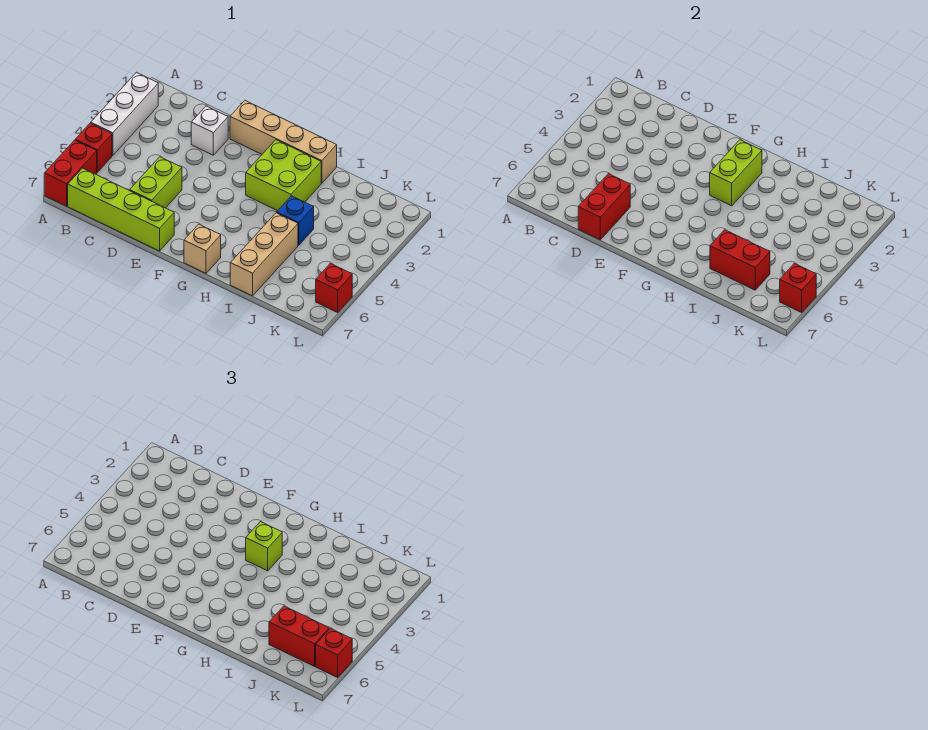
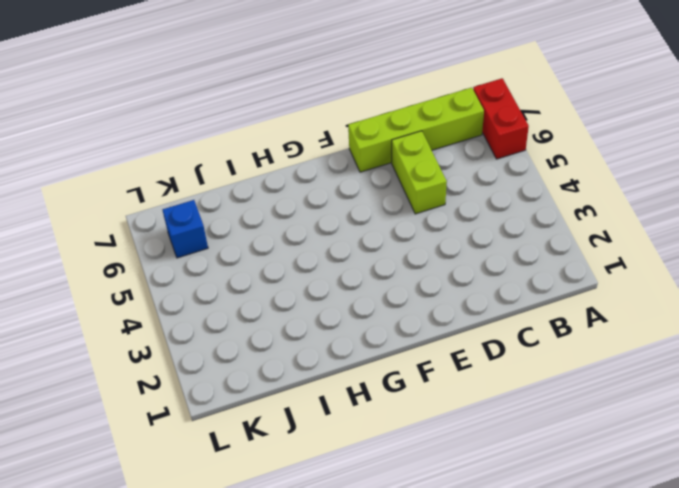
blue brick K6 level 1 -> blue brick I4 level 1
none -> white brick A2:A4 level 1
none -> red brick A5 level 1
none -> white brick D2 level 1

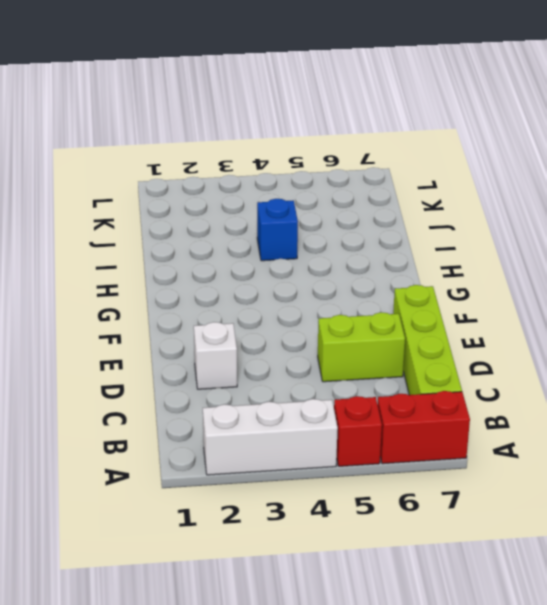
none -> tan brick E1:H1 level 1
none -> lime brick G2:H3 level 1
none -> tan brick G7 level 1

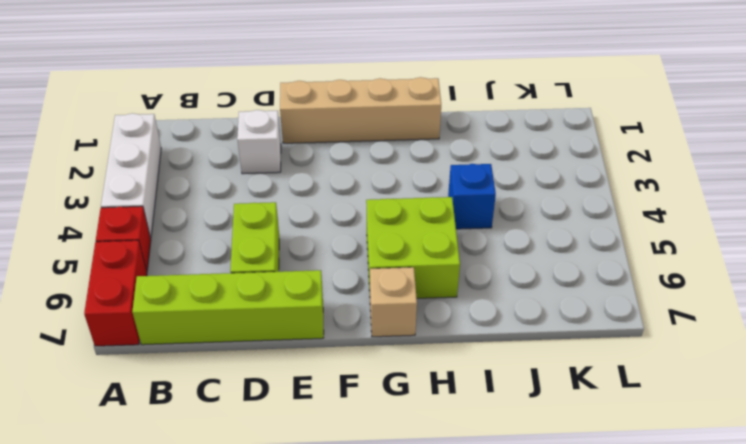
lime brick G5:H6 level 1 -> lime brick G2:H3 level 1
none -> tan brick I5:I7 level 1
none -> red brick L6 level 1
none -> red brick D6:D7 level 2

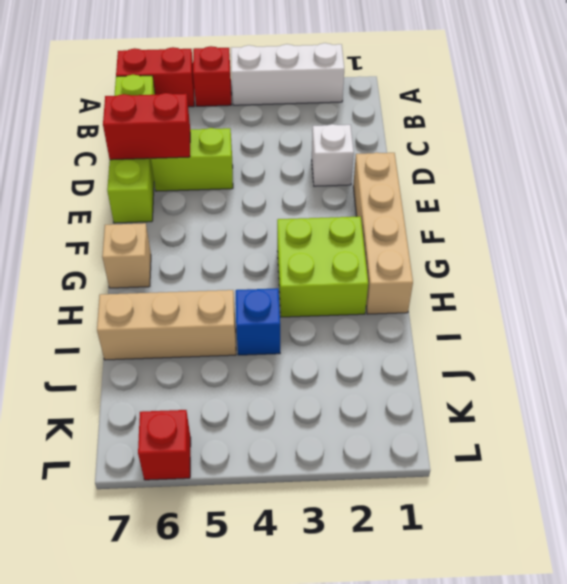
none -> lime brick G2:G3 level 2
none -> red brick I6:J6 level 2
none -> red brick L6 level 2

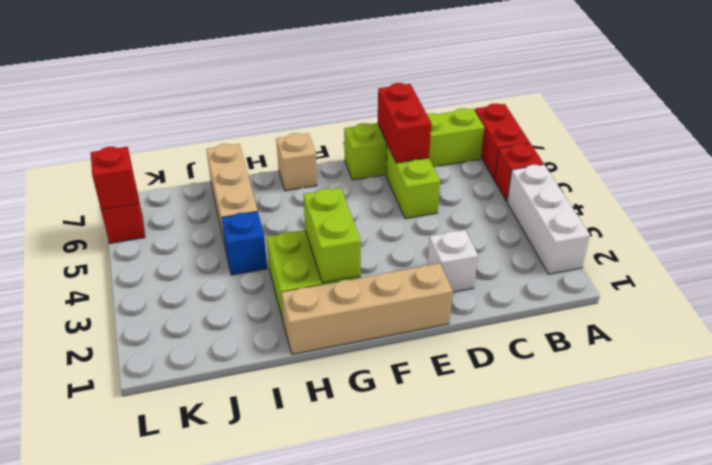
none -> red brick I6:J6 level 2
none -> lime brick G3 level 3
none -> red brick J6:K6 level 3

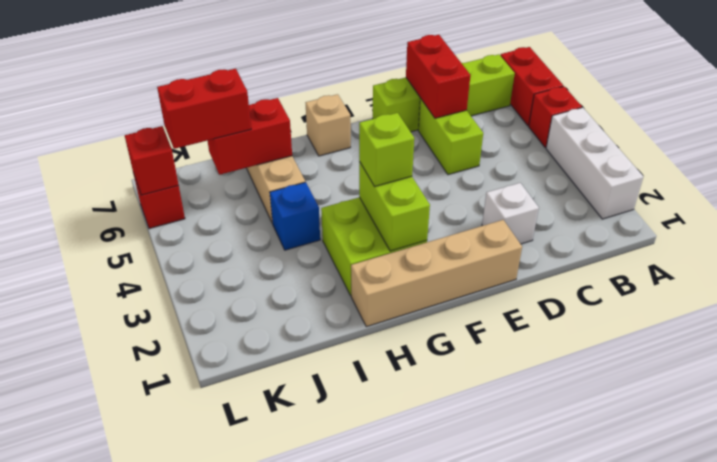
none -> red brick L6 level 3

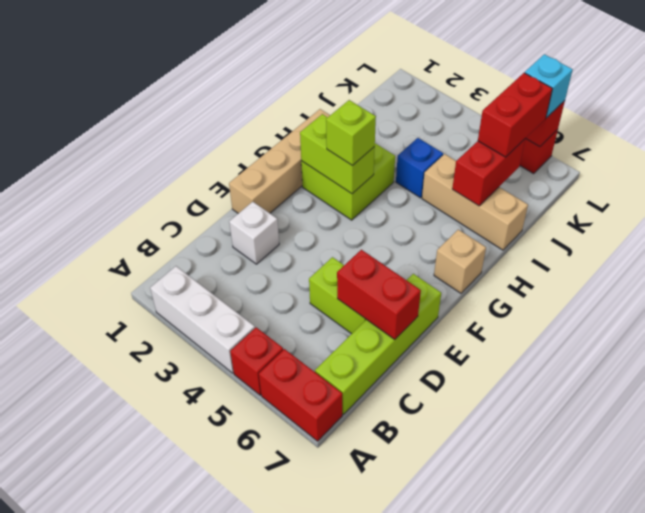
cyan brick L6 level 3 -> red brick L6 level 3

